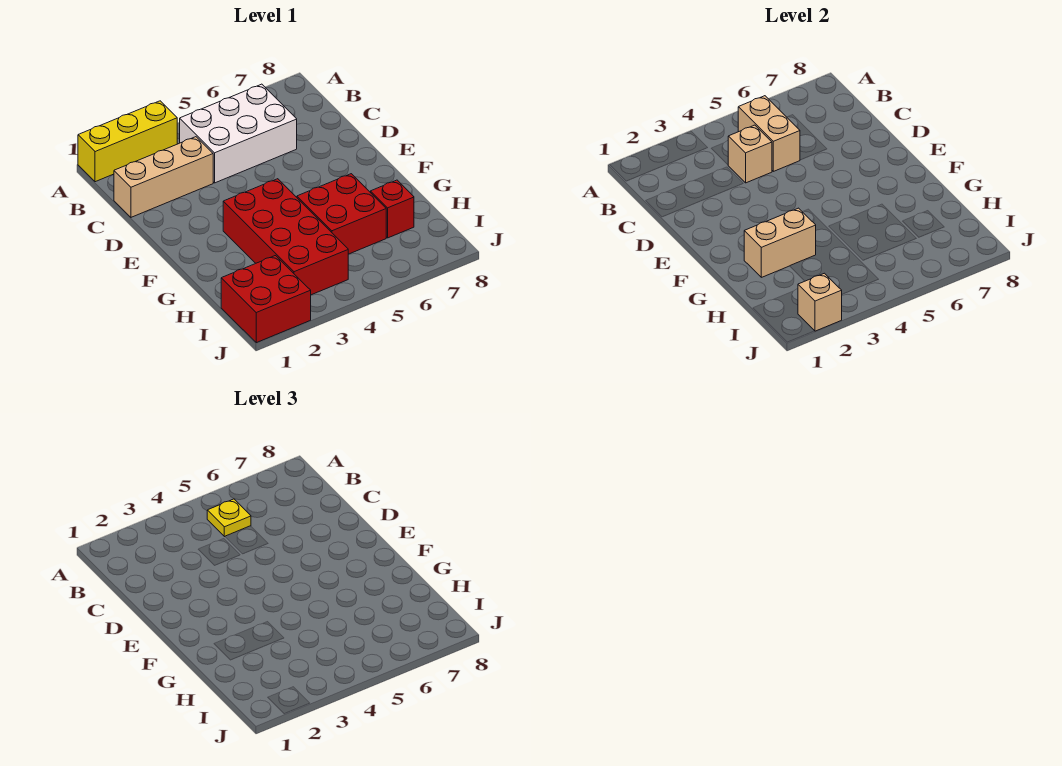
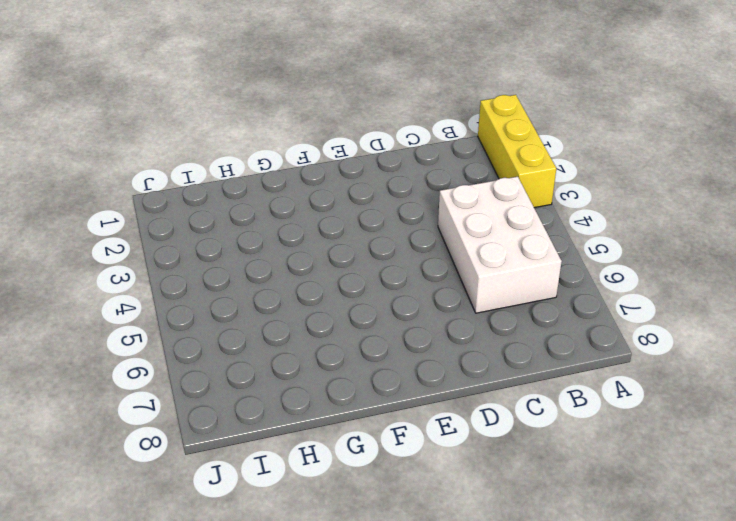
none -> tan brick C1:C3 level 1
none -> red brick F3:I4 level 1
none -> red brick G5:H6 level 1

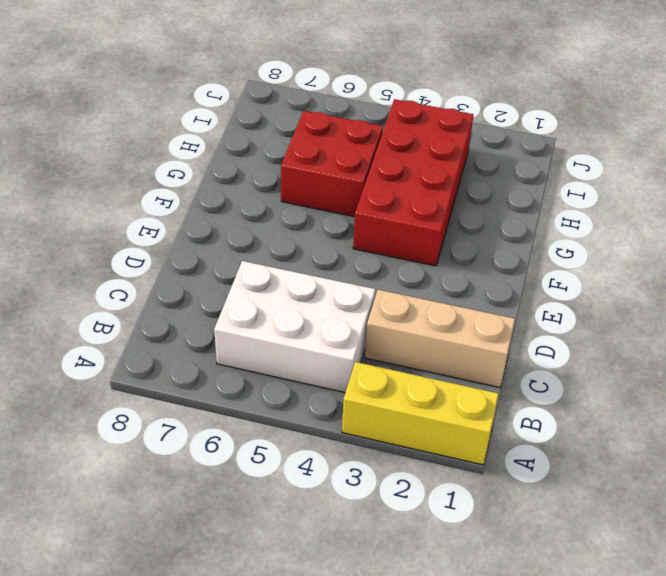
none -> red brick H7 level 1
none -> red brick I1:J2 level 1
none -> tan brick B5:C5 level 2

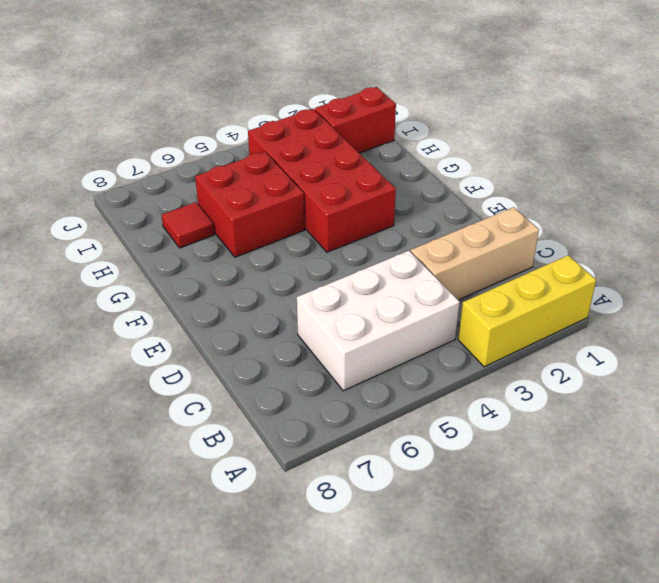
red tile H7 level 1 -> red brick H7 level 1
red brick I1:I2 level 1 -> red brick I1:J2 level 1
none -> tan brick B5:C5 level 2
none -> tan brick C4 level 2
none -> tan brick G2:G3 level 2

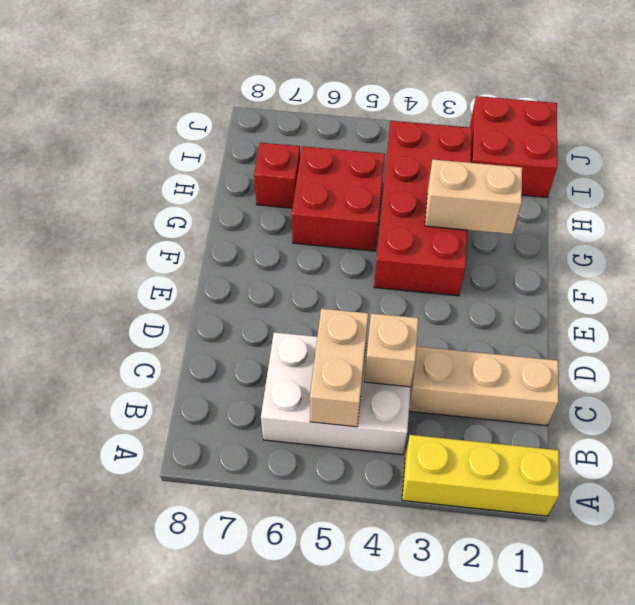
none -> tan brick J2 level 2
none -> yellow plate B5 level 3

